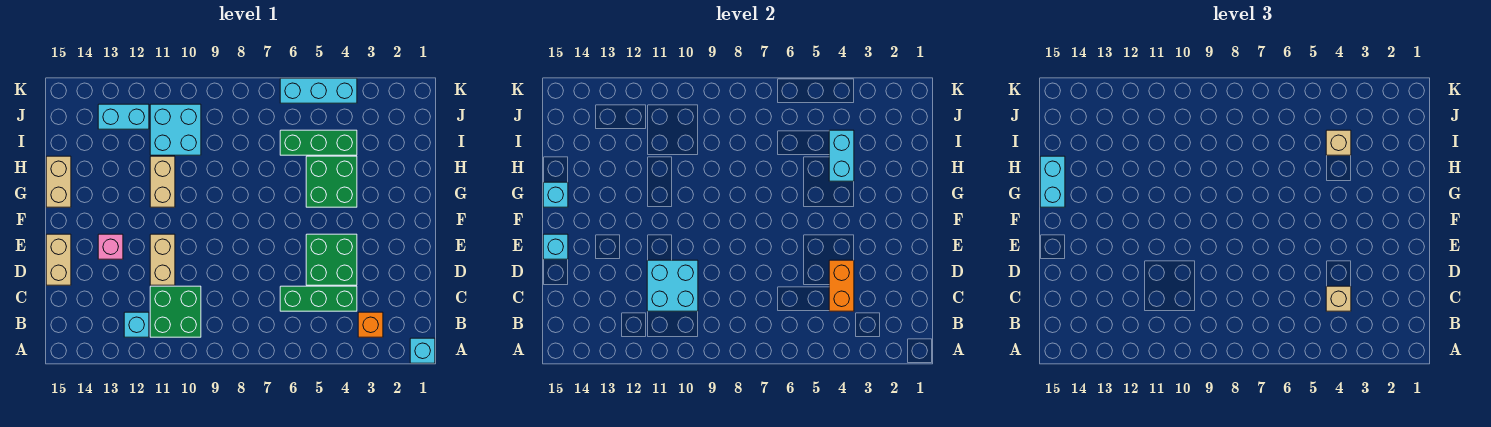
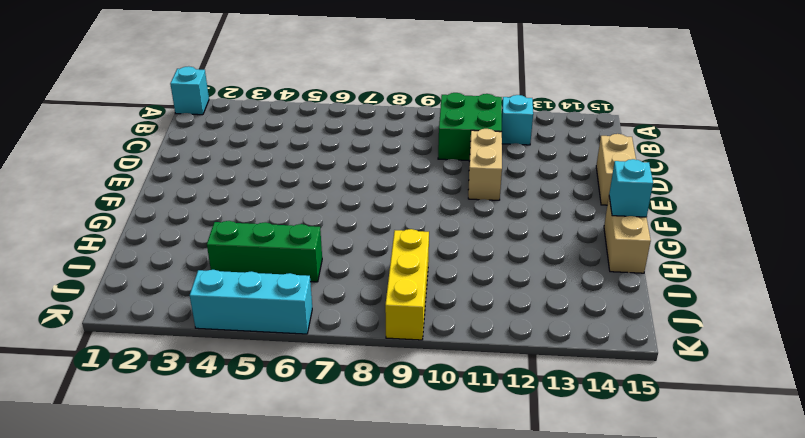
yellow brick I9:K9 level 1 -> none
none -> orange brick B3 level 1
none -> green brick C4:C6 level 1
none -> green brick D4:E5 level 1

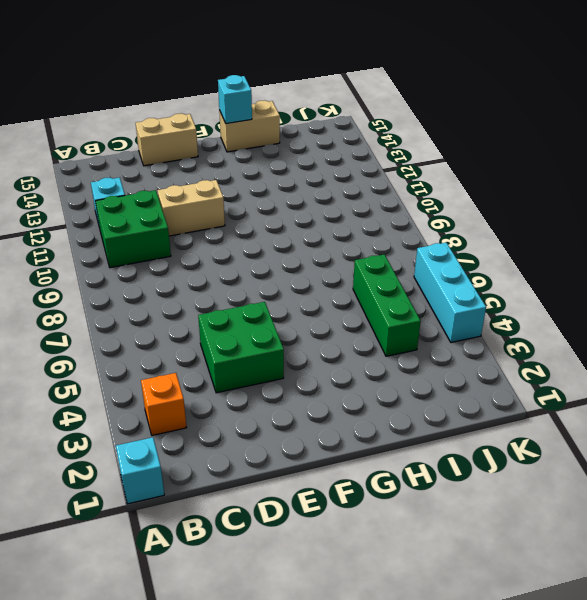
none -> green brick C4:C6 level 1
none -> pink brick E13 level 1
none -> green brick G4:H5 level 1

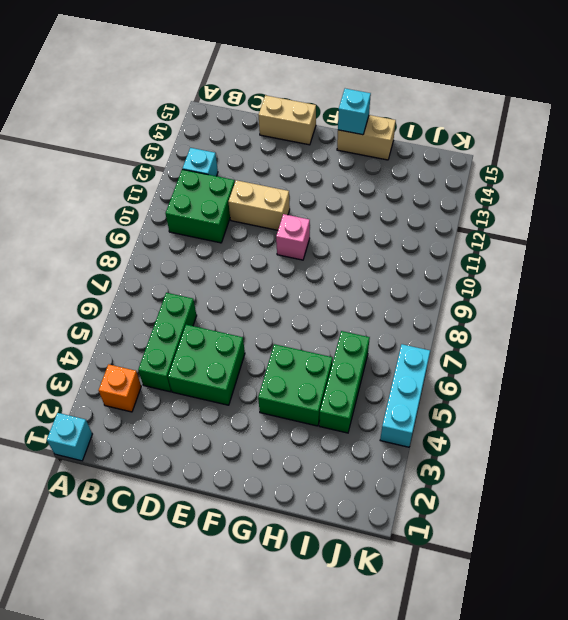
pink brick F10 level 1 -> pink brick E13 level 1
none -> tan brick G11:H11 level 1
none -> cyan brick I10:J11 level 1
none -> cyan brick J12:J13 level 1

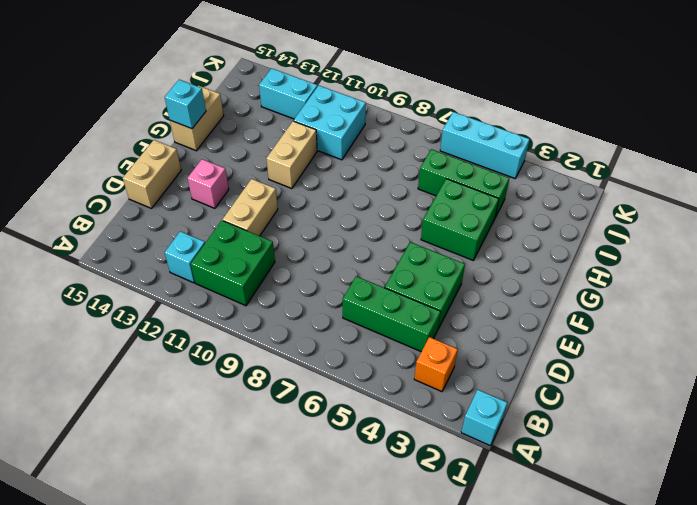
none -> orange brick C4:D4 level 2
none -> cyan brick C10:D11 level 2
none -> cyan brick E15 level 2

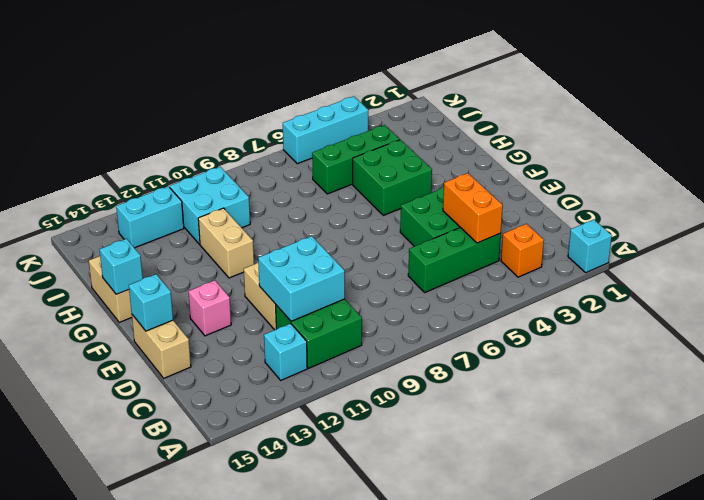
none -> cyan brick H4:I4 level 2
none -> tan brick C4 level 3
none -> cyan brick G15:H15 level 3

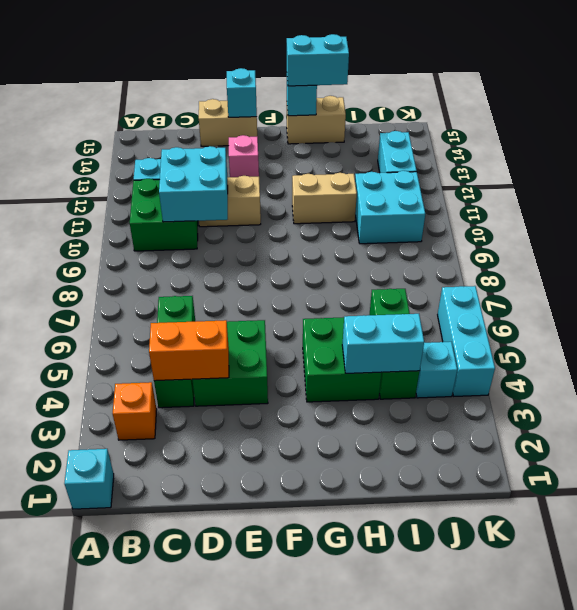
cyan brick J4 level 1 -> none
none -> tan brick C4 level 3
none -> tan brick I4 level 3

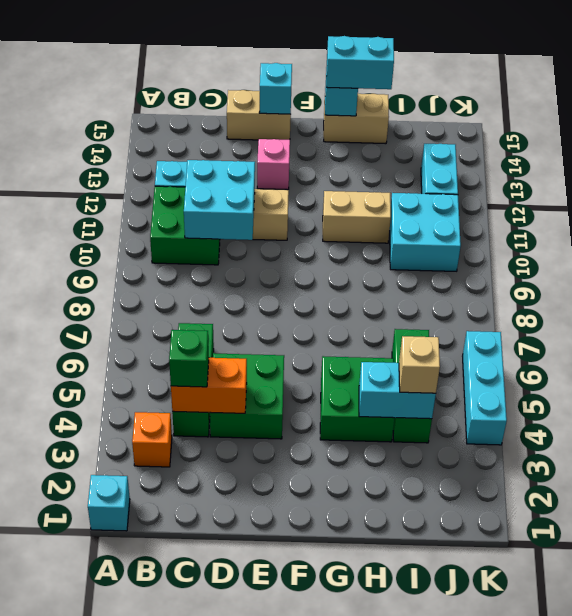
green brick C4 level 3 -> tan brick C4 level 3

